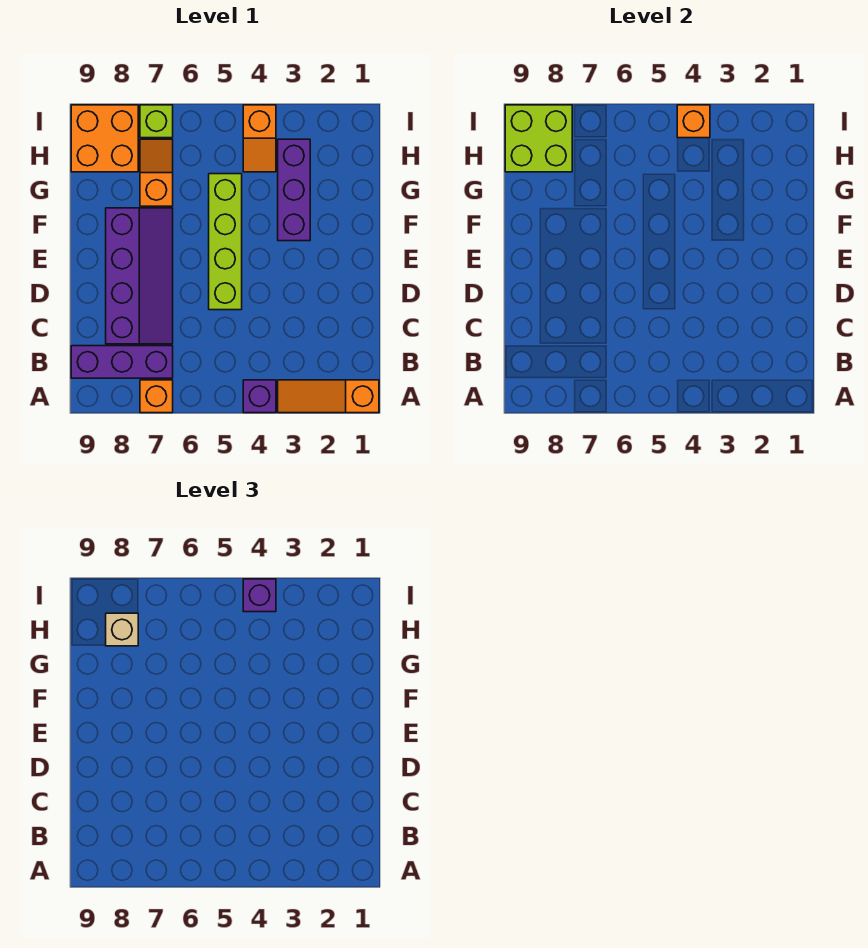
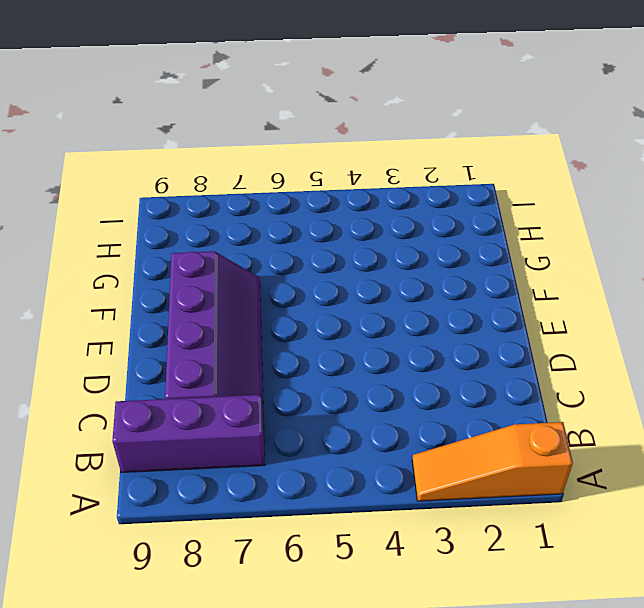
none -> purple brick A4 level 1
none -> orange brick A7 level 1
none -> lime brick D5:G5 level 1

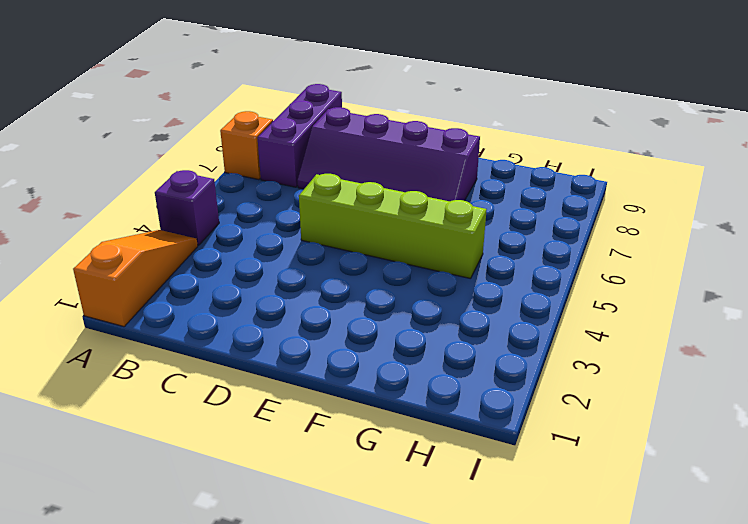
none -> purple brick F3:H3 level 1
none -> orange slope G7:H7 level 1 top G
none -> orange slope H4:I4 level 1 top I

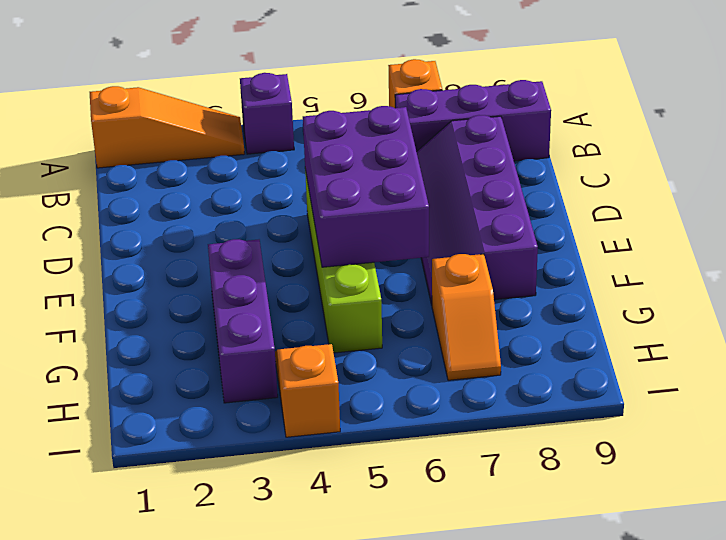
purple brick D5:F6 level 2 -> none
none -> orange brick H8:I9 level 1
none -> lime brick I7 level 1
none -> lime brick H8:I9 level 2

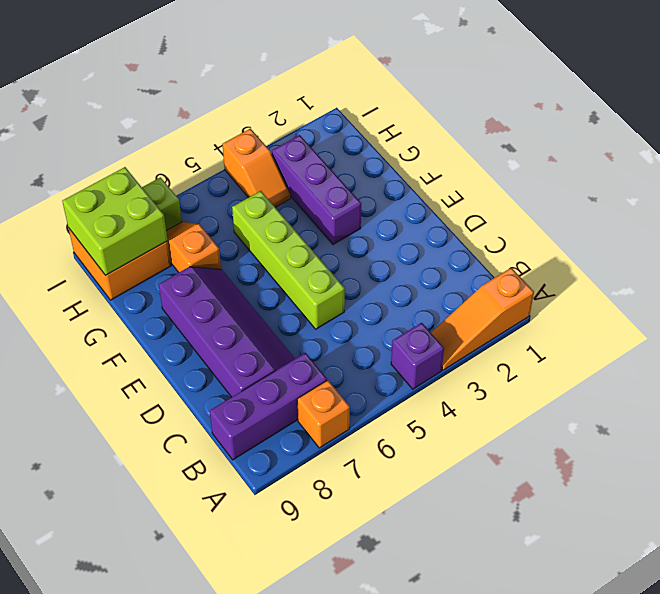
none -> orange brick I4 level 2
none -> tan brick H8 level 3
none -> purple brick I4 level 3

